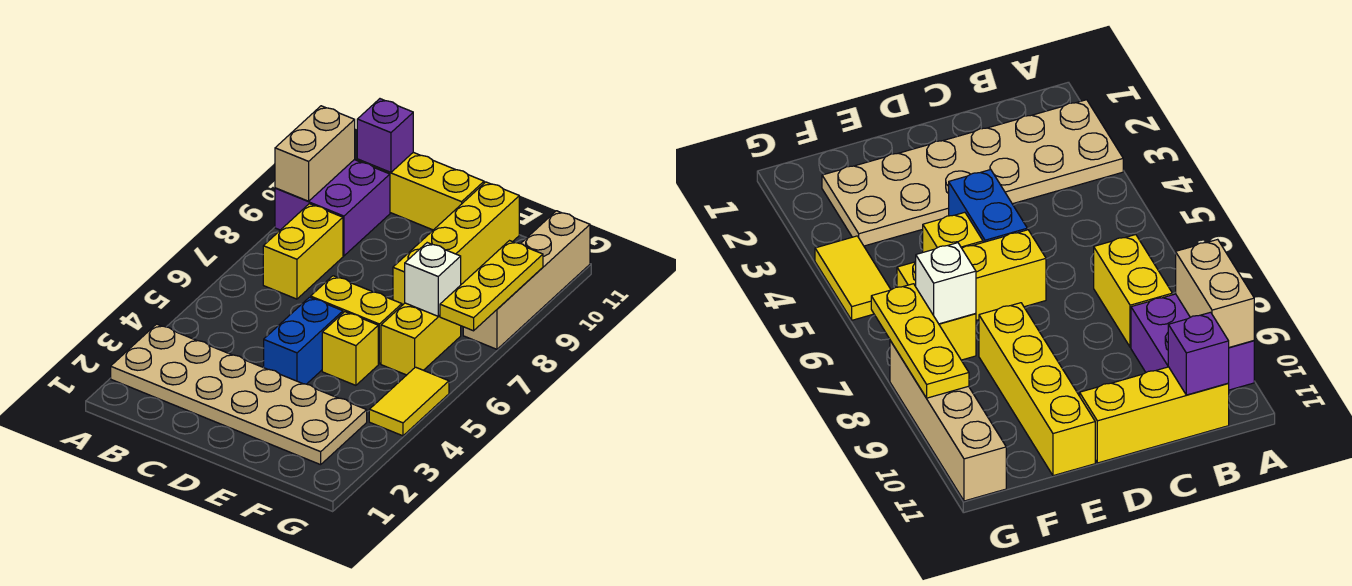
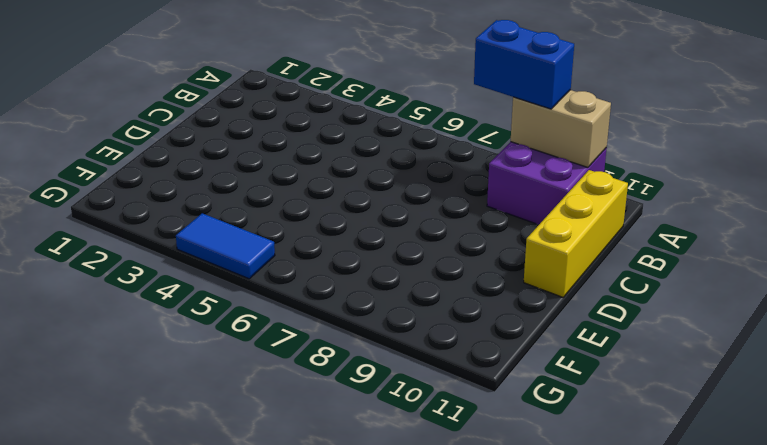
blue brick A8:A9 level 3 -> blue brick D4:D5 level 1
blue tile G4:G5 level 1 -> yellow tile G4:G5 level 1
none -> tan plate A2:F3 level 1
none -> yellow brick B7:B8 level 1
none -> yellow brick D6:E6 level 1

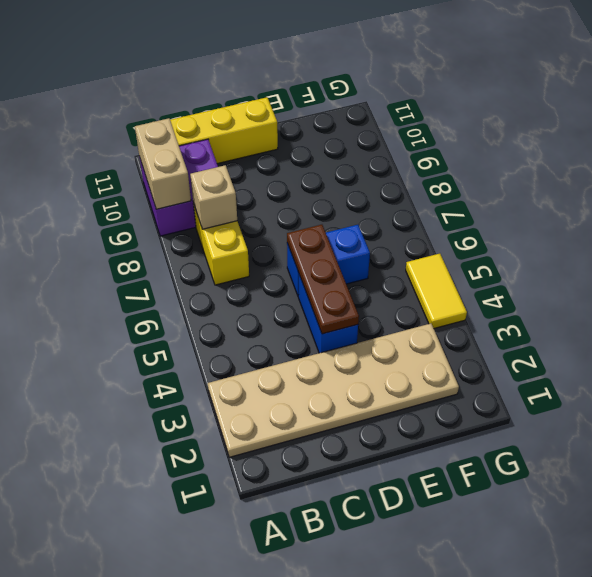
tan brick B8 level 2 -> none
brown plate D4:D6 level 2 -> none
blue brick D6:E6 level 1 -> yellow brick D6:E6 level 1
none -> yellow brick E5 level 1
none -> yellow brick E8:E11 level 1
none -> yellow brick F6:F7 level 1

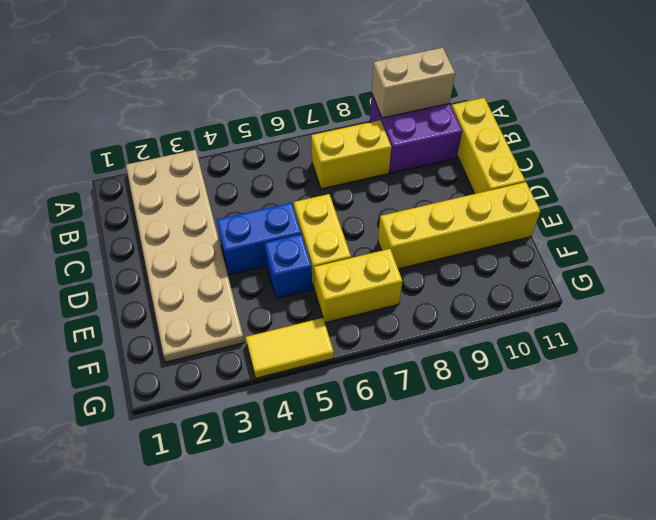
blue brick E5 level 1 -> yellow brick E5 level 1
none -> tan brick G8:G11 level 1
none -> purple brick B11 level 2
none -> white brick F7 level 2

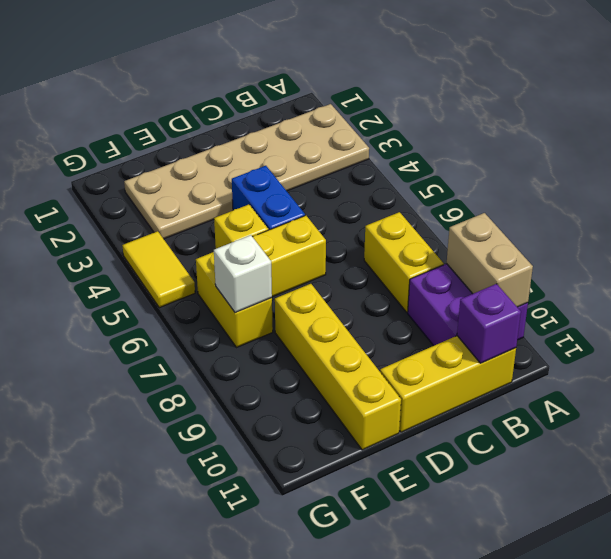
none -> tan brick G8:G11 level 1
none -> yellow plate G7:G9 level 2

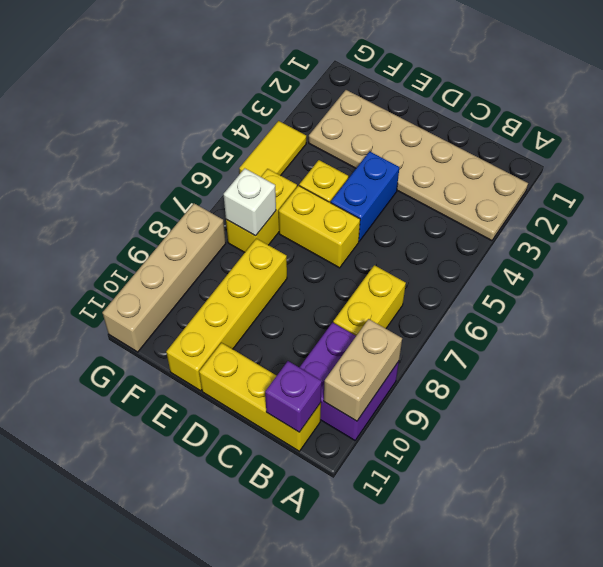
none -> yellow plate G7:G9 level 2

